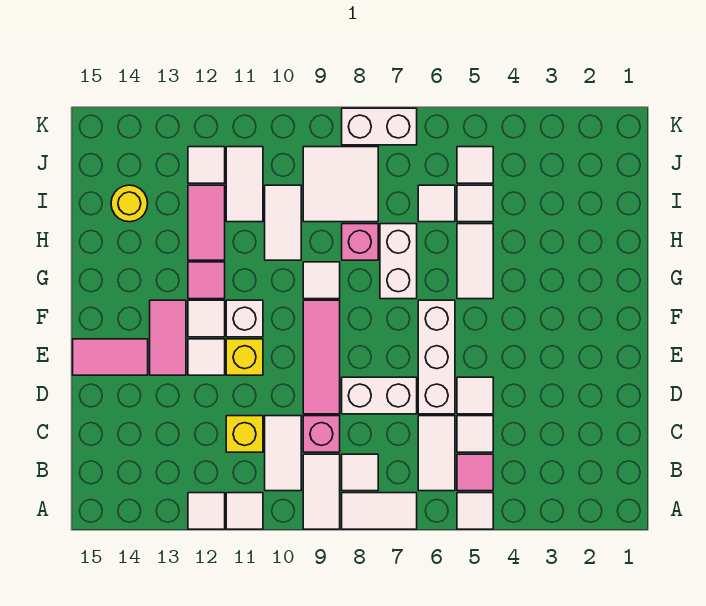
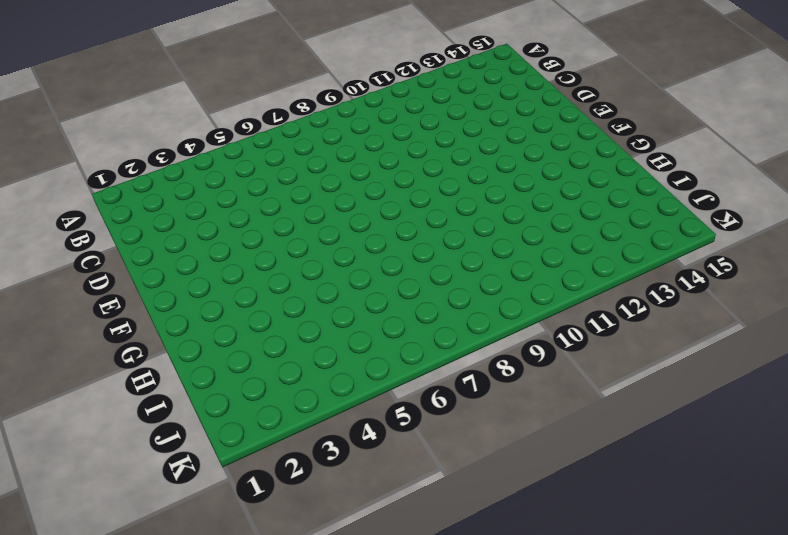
none -> white tile A5 level 1
none -> white tile A7:A8 level 1
none -> white tile A9:B9 level 1
none -> white tile A11 level 1

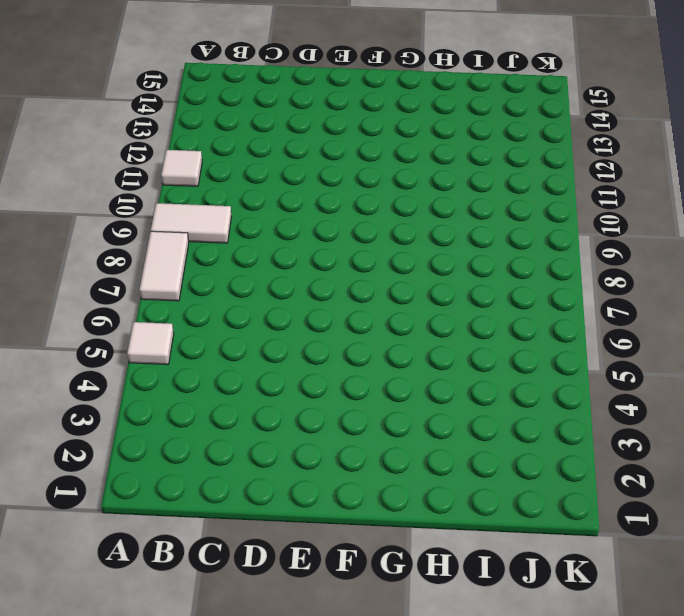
none -> white tile A12 level 1
none -> pink tile B5 level 1
none -> white tile B6:C6 level 1
none -> white tile B8 level 1

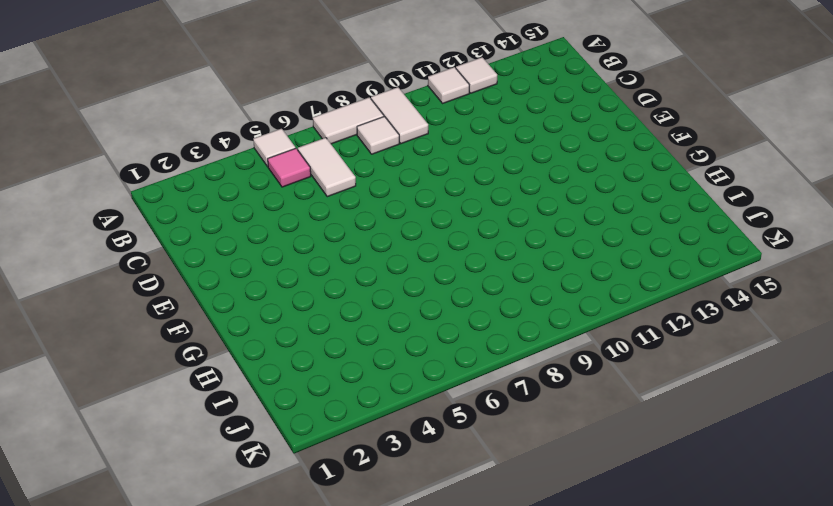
none -> white tile B10:C10 level 1
none -> white tile C5 level 1
none -> pink brick C9 level 1
none -> yellow brick C11 level 1

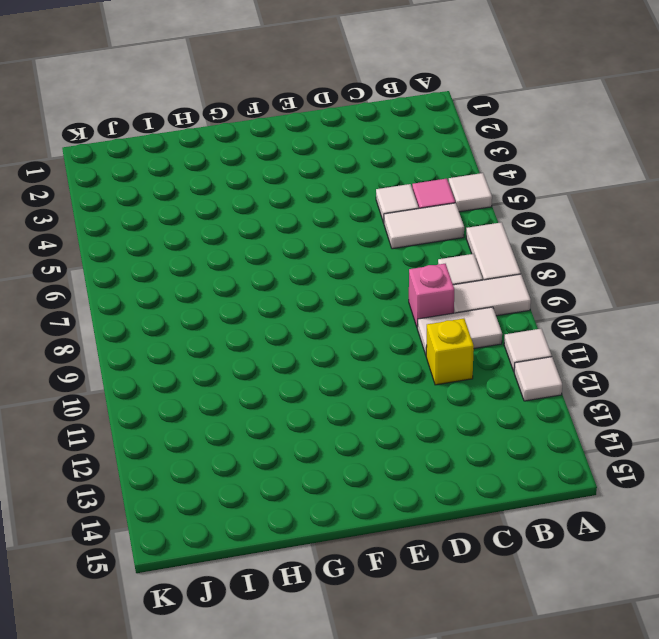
none -> white tile D5 level 1
none -> white brick D6:F6 level 1
none -> white brick D7:D8 level 1
none -> pink tile D9:F9 level 1

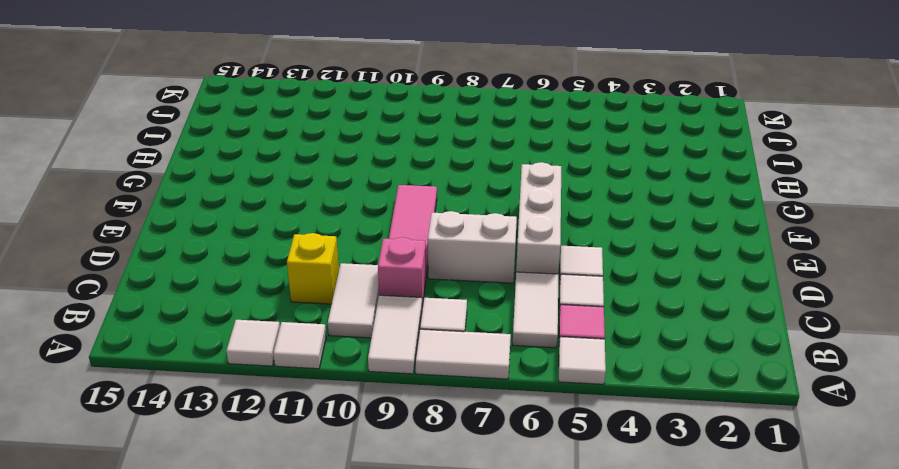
none -> yellow brick E11 level 1
none -> white tile E12 level 1
none -> pink tile E13:F13 level 1
none -> pink tile E14:E15 level 1

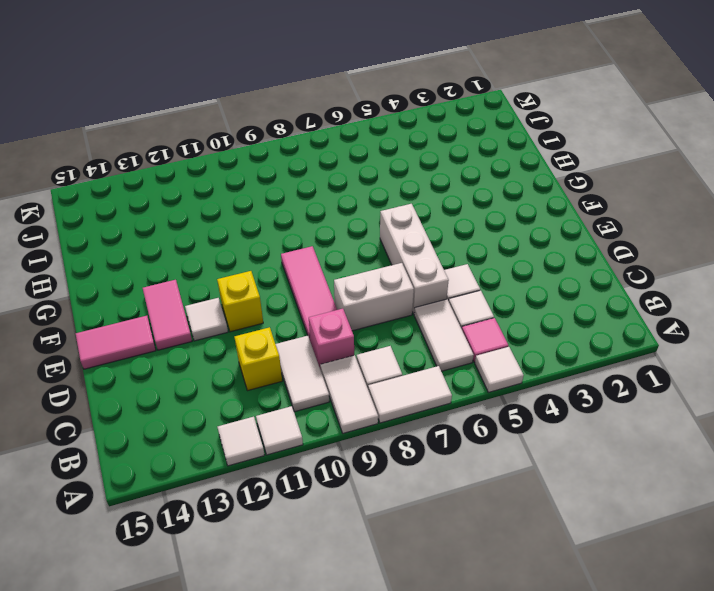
none -> white brick F11 level 1
none -> white tile F12 level 1
none -> white tile G5:H5 level 1
none -> white brick G7:H7 level 1

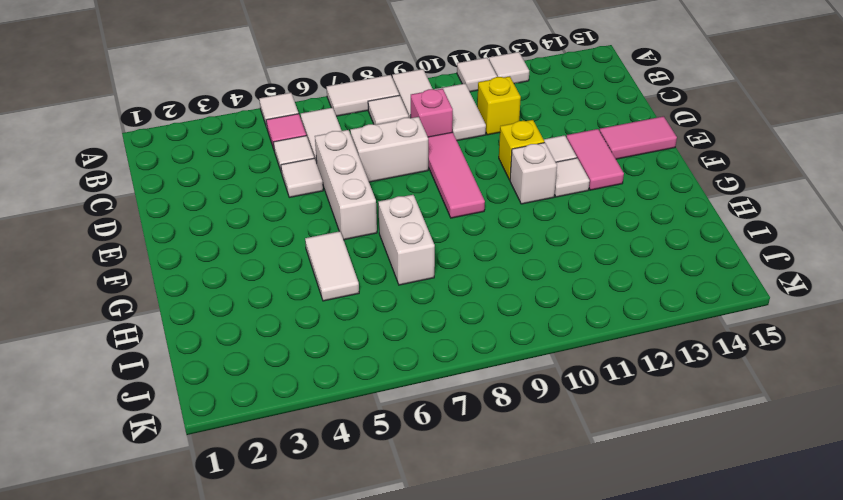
none -> white tile G9 level 1
none -> pink tile G12 level 1
none -> pink brick H8 level 1
none -> white tile H10:I10 level 1

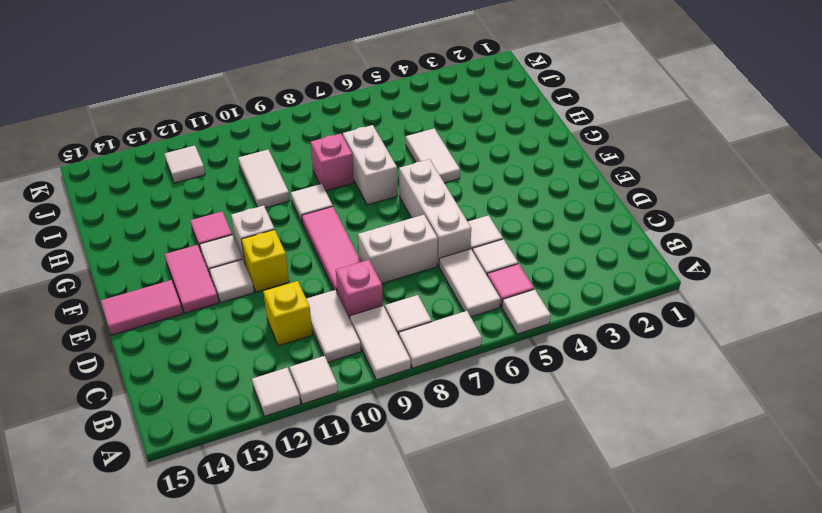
none -> pink tile H12:I12 level 1
none -> white tile I5 level 1
none -> white tile I6 level 1
none -> white tile I8:J9 level 1

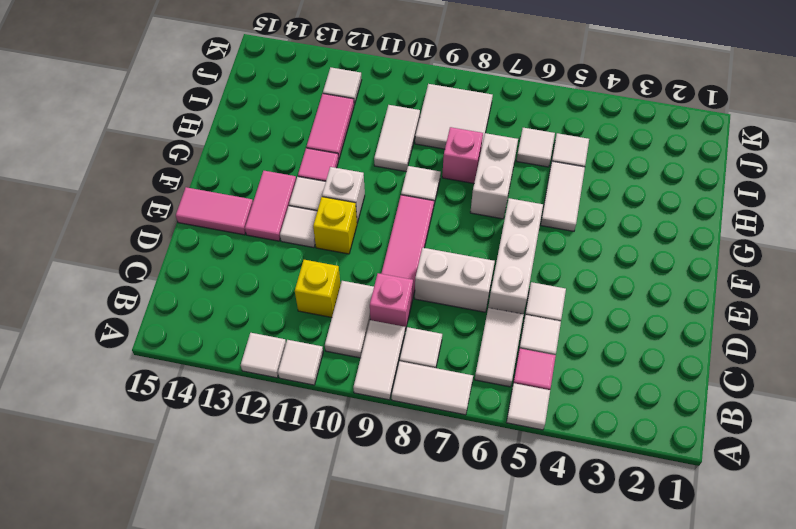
none -> white tile I11:J11 level 1
none -> yellow round brick I14 level 1
none -> white tile J5 level 1
none -> white brick K7:K8 level 1

